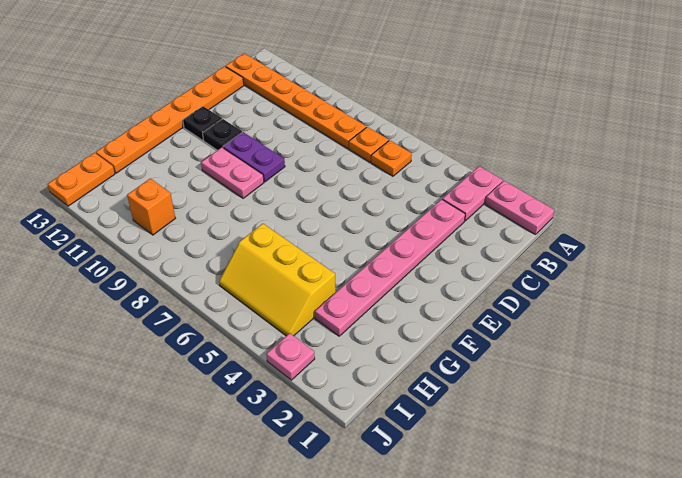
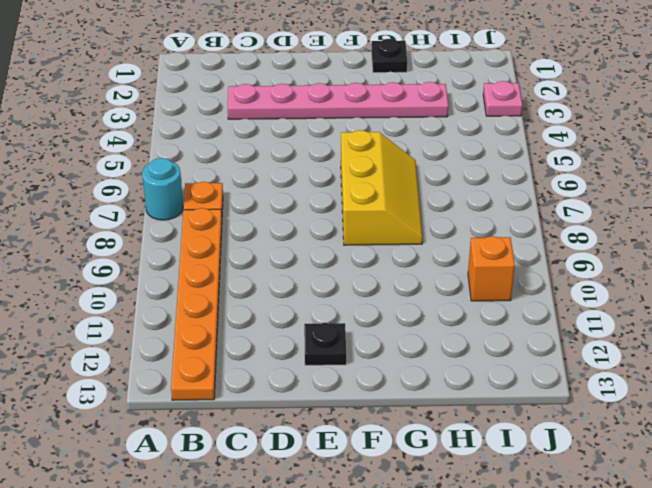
cyan round brick A7 level 1 -> none
yellow slope F6:G8 level 1 top F -> yellow slope H4:I6 level 1 top H
black plate G1 level 1 -> black plate E11 level 1
none -> pink plate A1:A2 level 1
none -> pink plate A3:B3 level 1
none -> orange plate B6 level 1

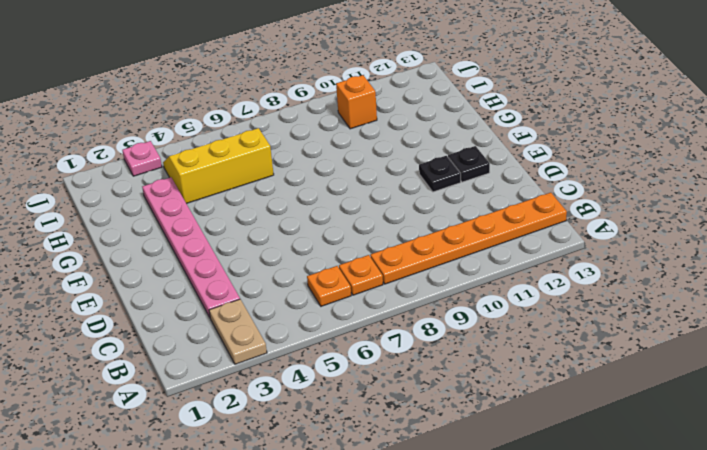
tan plate A3:B3 level 1 -> pink plate A3:B3 level 1
none -> pink plate A1:A2 level 1
none -> orange plate C13:H13 level 1
none -> purple plate E9:E10 level 1

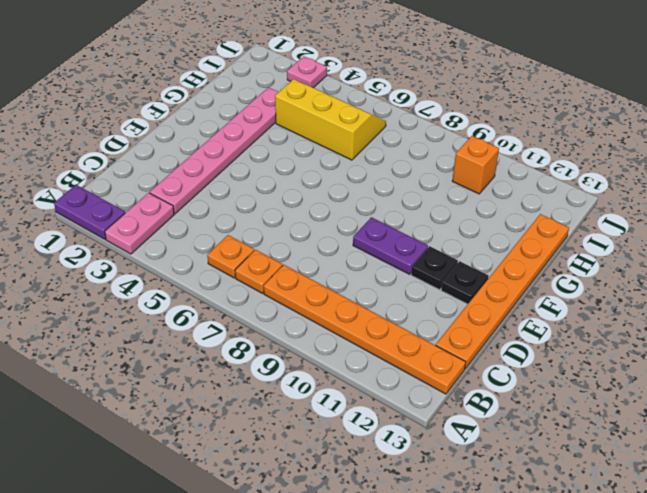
purple plate A1:A2 level 1 -> pink plate A1:A2 level 1
none -> pink plate F9:F10 level 1
none -> orange plate I13:J13 level 1

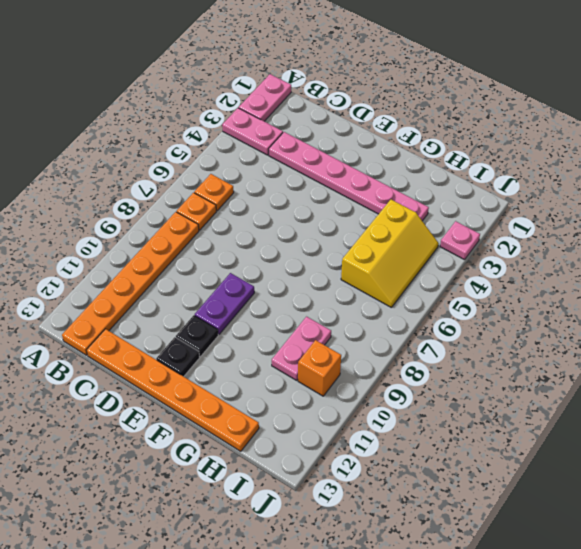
pink plate H9:H10 level 1 -> pink plate F9:F10 level 1
none -> orange plate I13:J13 level 1

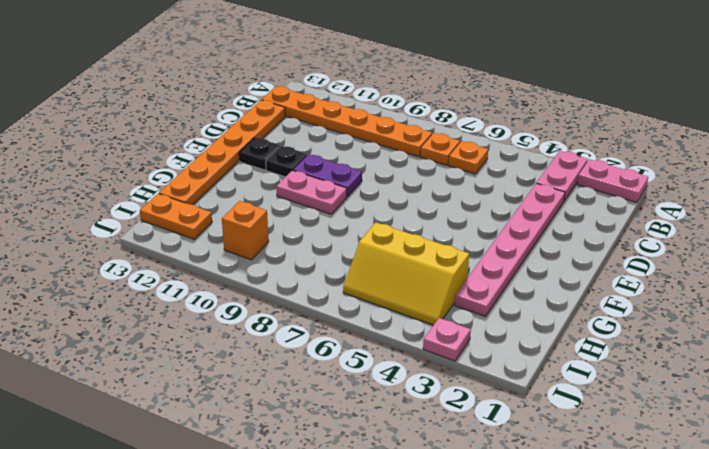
orange plate I12:I13 level 1 -> orange plate I13:J13 level 1

